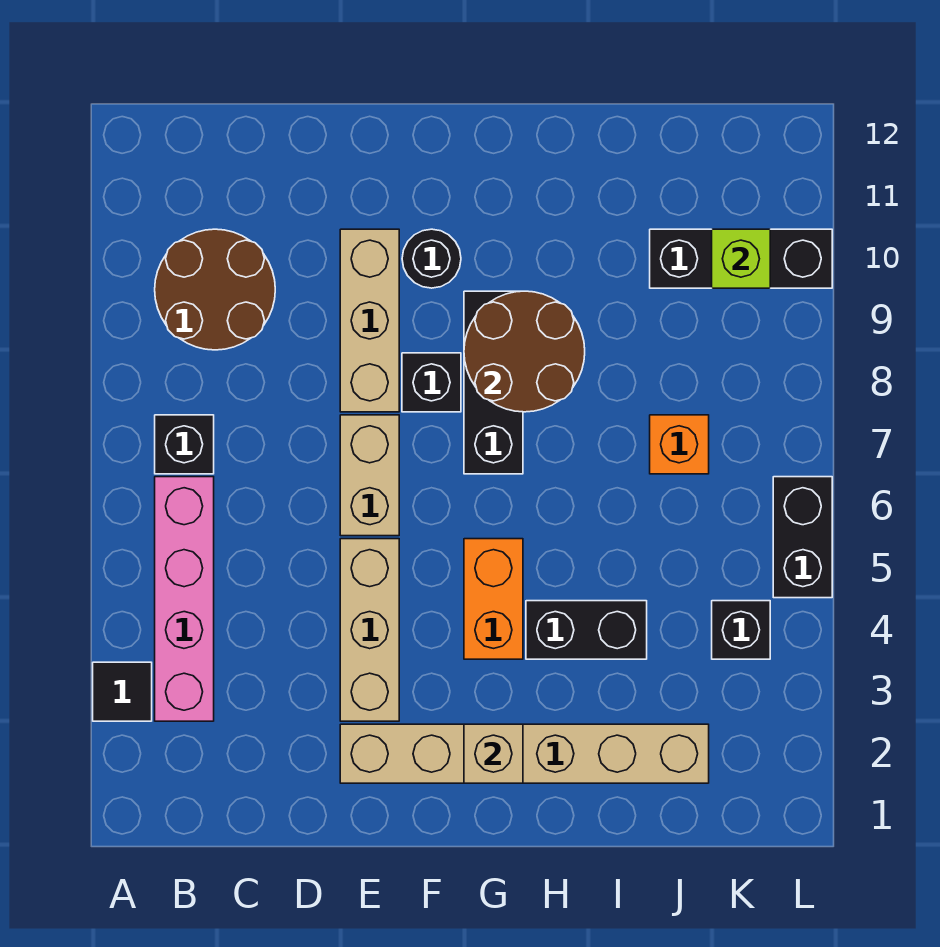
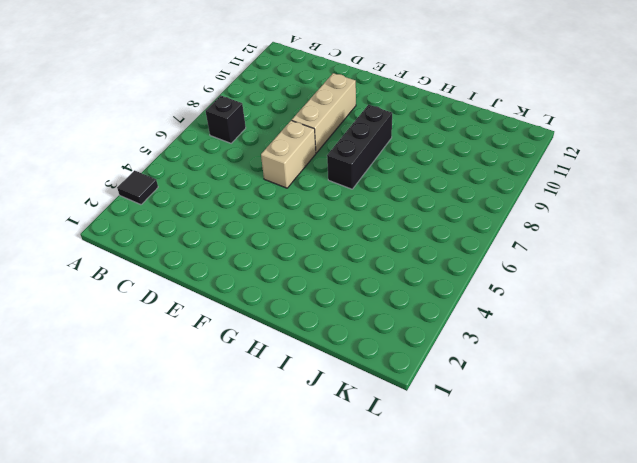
none -> pink brick B3:B6 level 1
none -> brown round brick B9:C10 level 1
none -> tan brick E2:J2 level 1

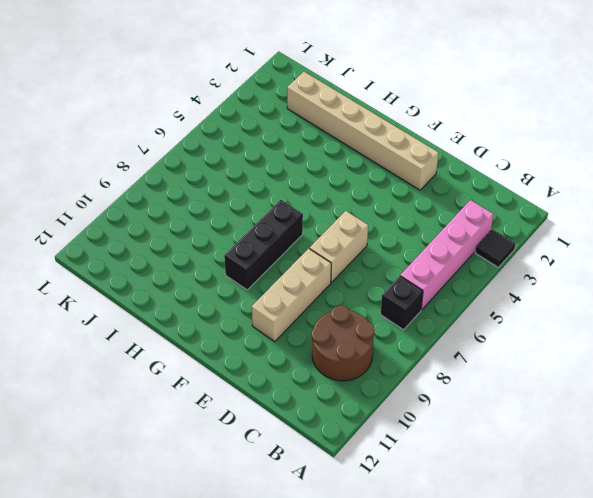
none -> tan brick E3:E5 level 1
none -> black brick F8 level 1
none -> black round brick F10 level 1

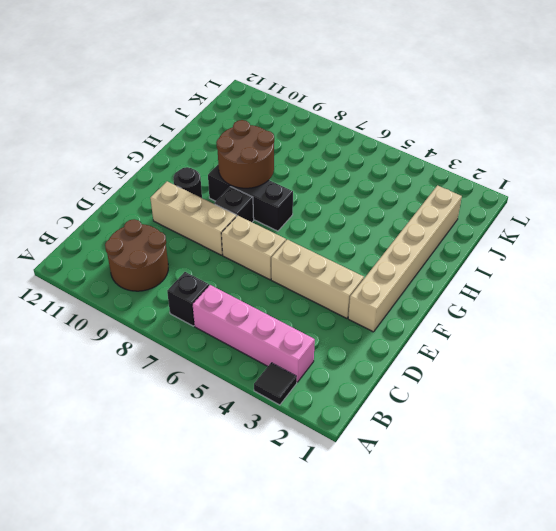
none -> orange brick G4:G5 level 1
none -> black brick H4:I4 level 1
none -> orange brick J7 level 1

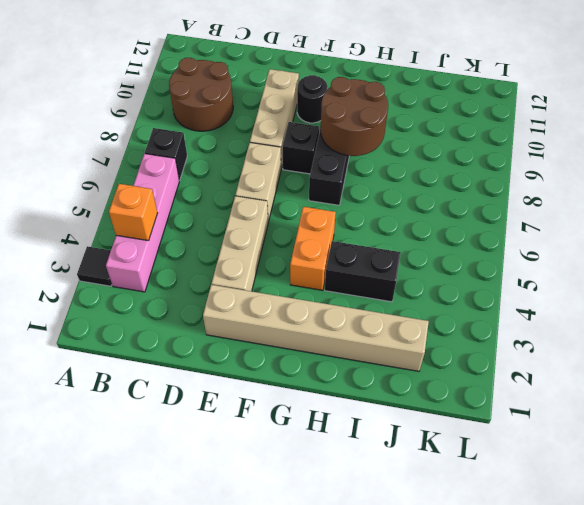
orange brick B4 level 2 -> orange brick J7 level 1
none -> black brick J10:L10 level 1
none -> black brick K4 level 1
none -> black brick L5:L6 level 1

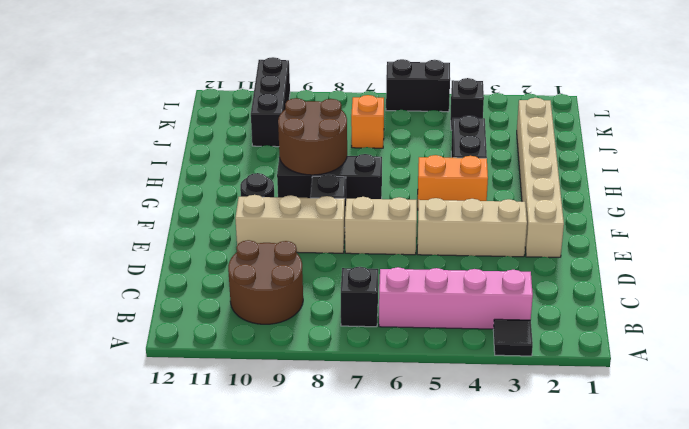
none -> tan brick G2 level 2
none -> lime brick K10 level 2

